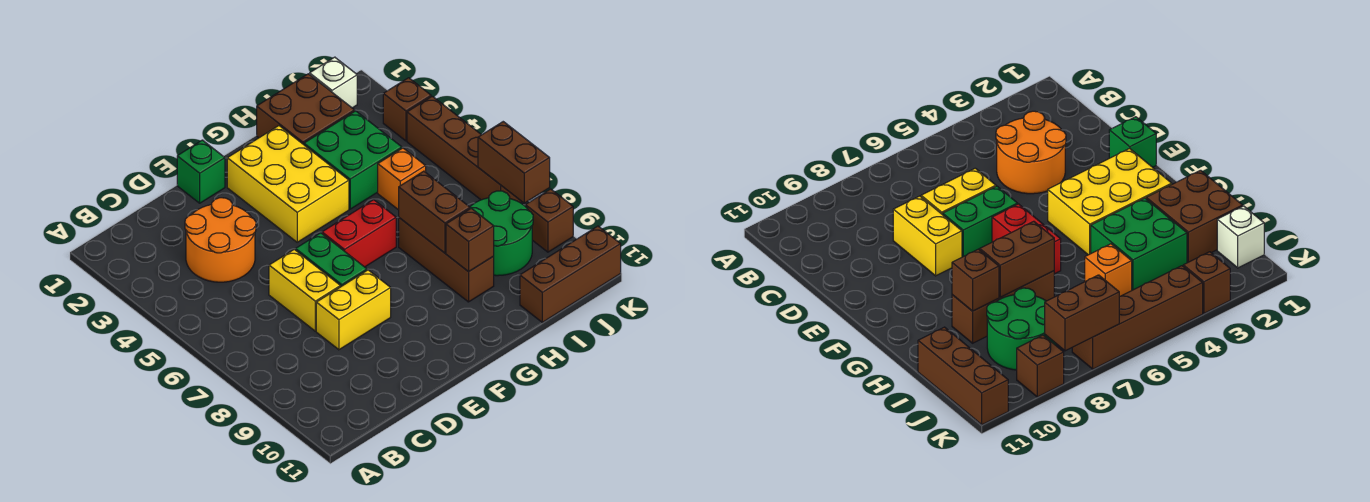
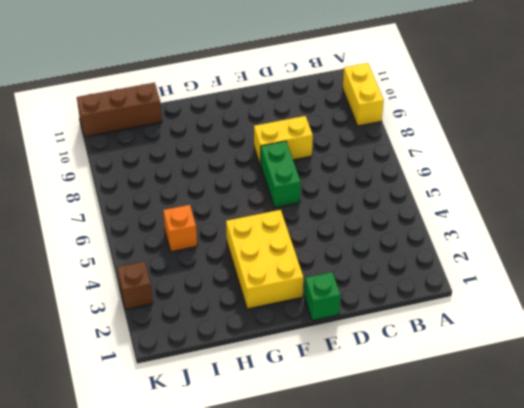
yellow brick A9:A10 level 1 -> yellow brick D6:D7 level 1
none -> orange round brick C3:D4 level 1
none -> red brick F6:G6 level 1
none -> brown brick H1:I2 level 1

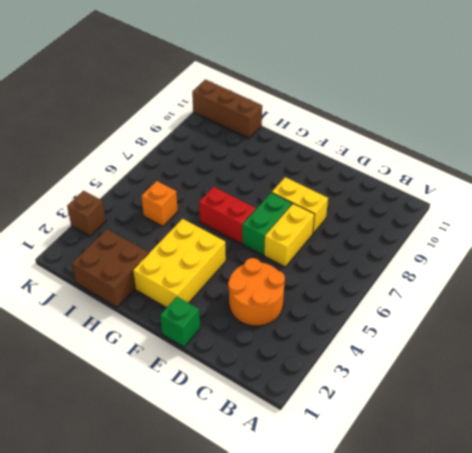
none -> green brick H3:I4 level 1
none -> brown brick H7:H9 level 1
none -> green round brick I8:J9 level 1

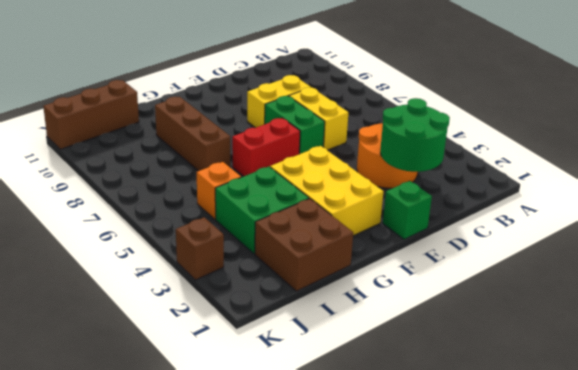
green round brick C2:D3 level 2 -> green round brick I8:J9 level 1
none -> white brick J1 level 1
none -> brown brick K4:K7 level 1
none -> brown brick K9 level 1

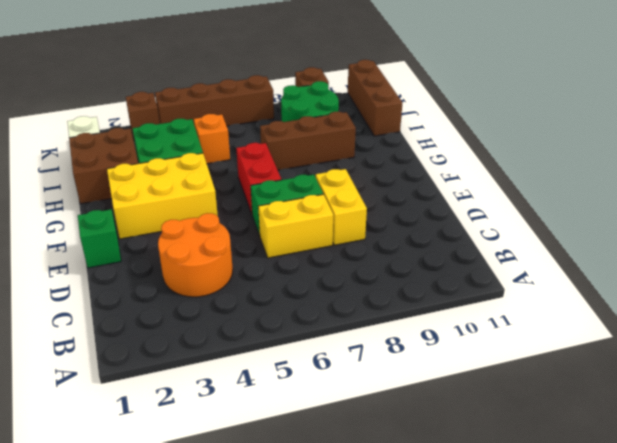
none -> brown brick H7:H8 level 2
none -> brown brick H9 level 2
none -> brown brick K7:K8 level 2

